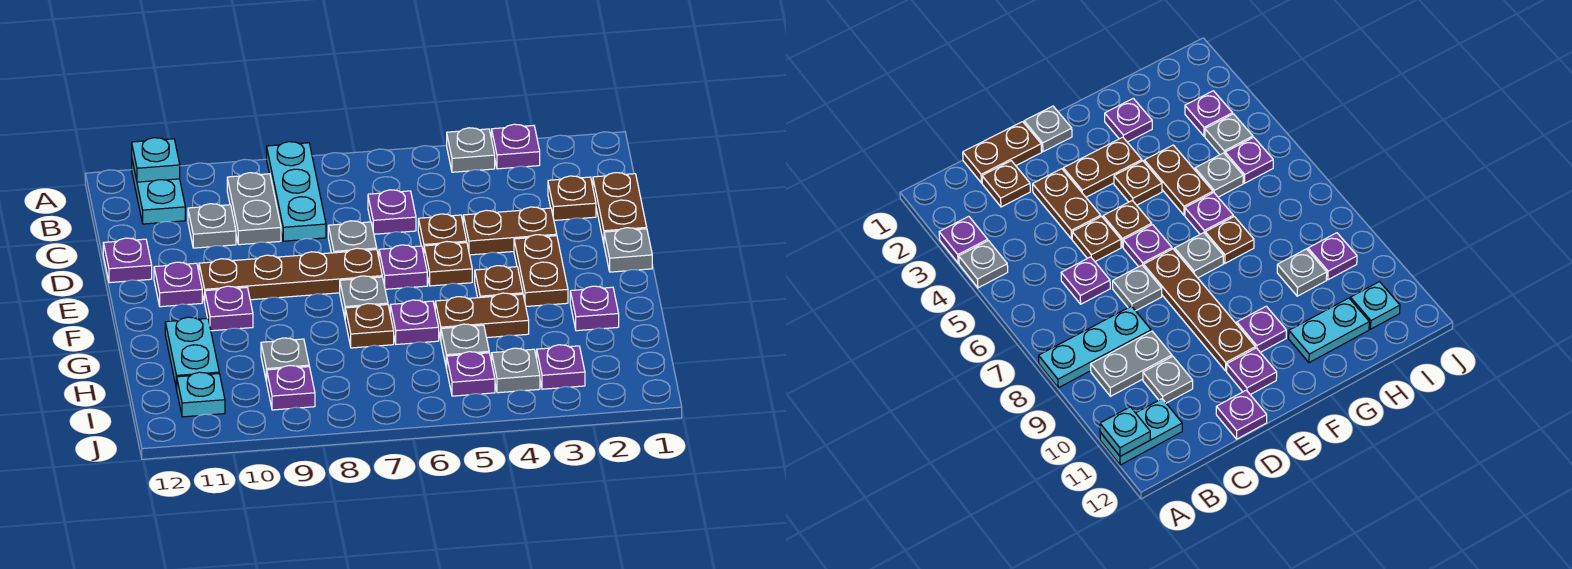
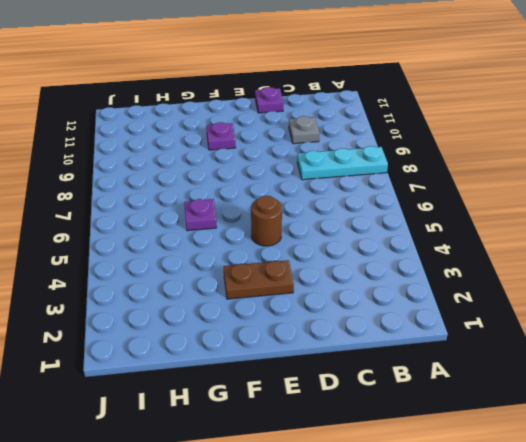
brown round brick E5 level 1 -> brown plate E5 level 1
none -> purple plate A3 level 1
none -> grey plate A4 level 1
none -> cyan plate A11:B11 level 1
none -> grey plate B9:C9 level 1

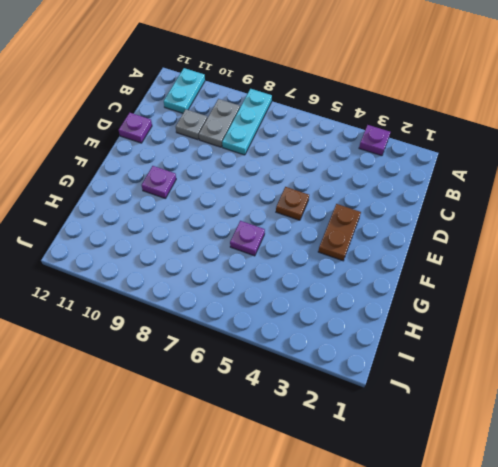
none -> grey plate A4 level 1
none -> brown plate C1:D1 level 1
none -> brown plate C2 level 1
none -> purple plate C6 level 1

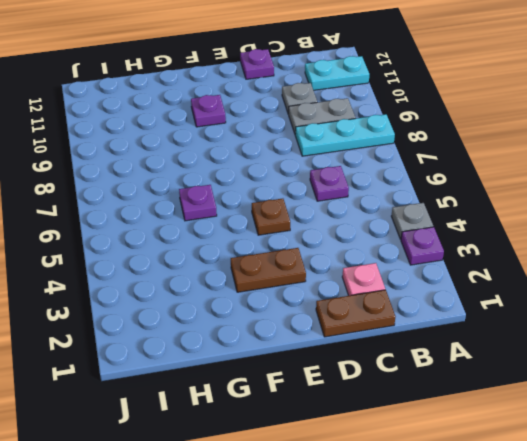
pink plate C2 level 1 -> brown plate C2 level 1
none -> brown plate D3:D4 level 1
none -> brown plate D5 level 1
none -> grey plate D7 level 1
none -> grey plate E1 level 1

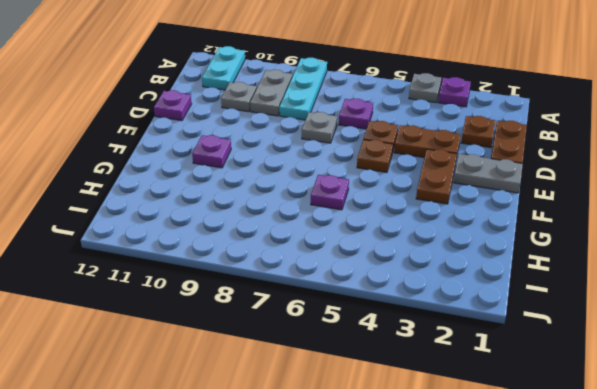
grey plate E1:E2 level 1 -> grey plate E1 level 1
none -> purple plate E6 level 1
none -> brown plate E7:E10 level 1
none -> purple plate E11 level 1
none -> brown plate F4 level 1

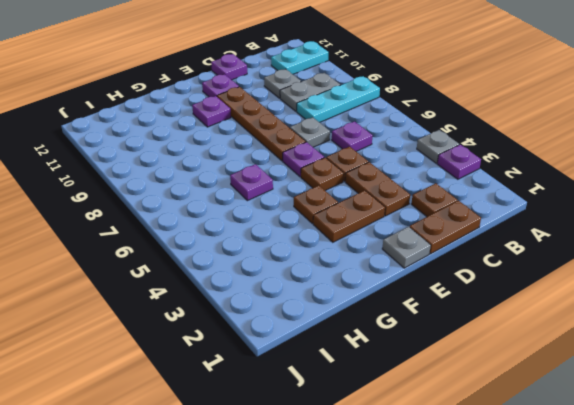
none -> grey plate F7 level 1
none -> purple plate G2 level 1
none -> brown plate G4:G5 level 1
none -> brown plate G7 level 1

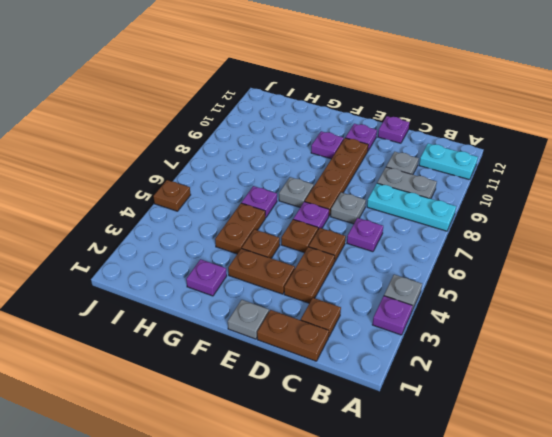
brown plate J5 level 1 -> brown plate G7 level 1
none -> cyan plate G11:H11 level 1
none -> grey plate H5 level 1
none -> grey plate H9 level 1
none -> purple plate I3 level 1

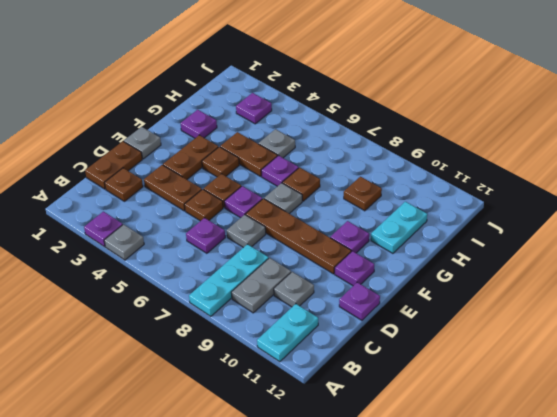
brown plate H9 level 1 -> grey plate H9 level 1
none -> grey plate I4 level 1
none -> purple plate I5 level 1
none -> purple plate I9 level 1
none -> cyan plate I11 level 1

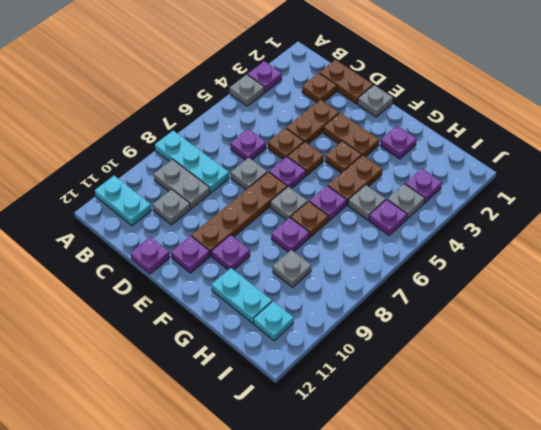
purple plate G8 level 1 -> purple plate I9 level 1
none -> cyan plate A11 level 2

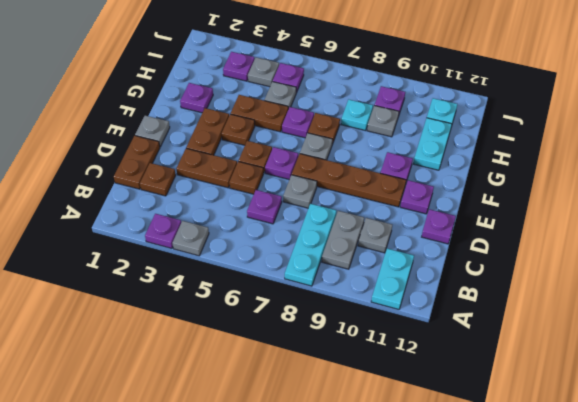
cyan plate H8 level 1 -> cyan plate A11 level 2

